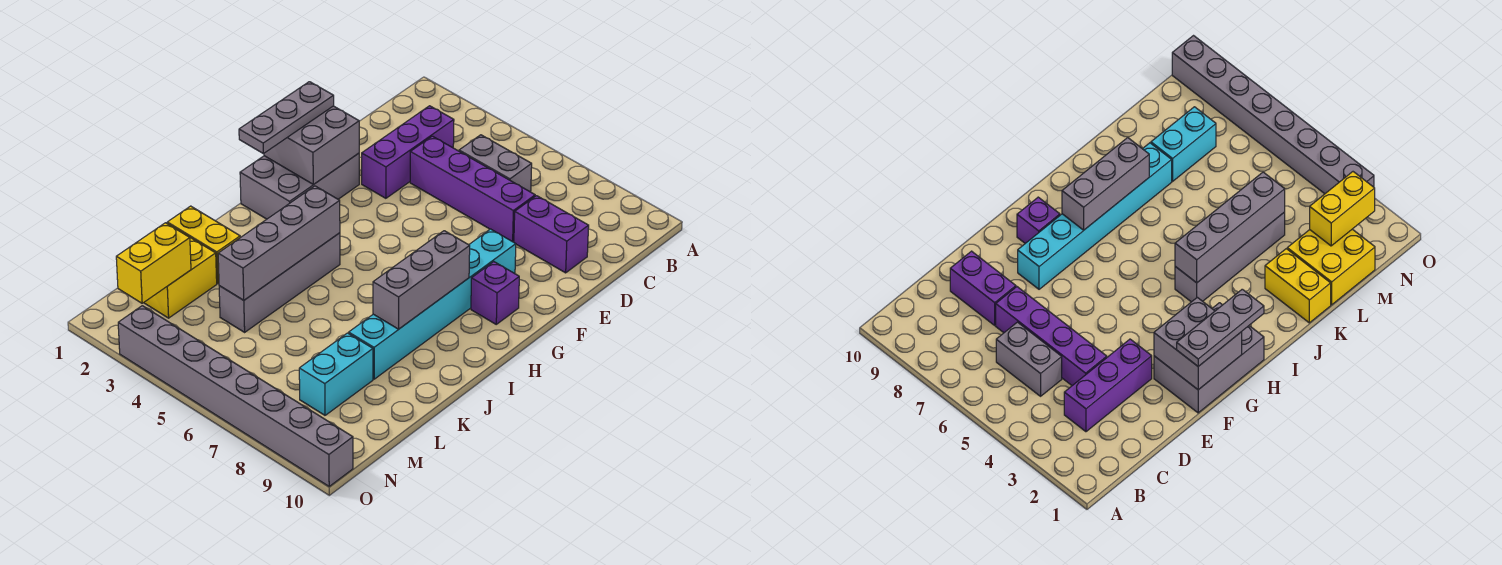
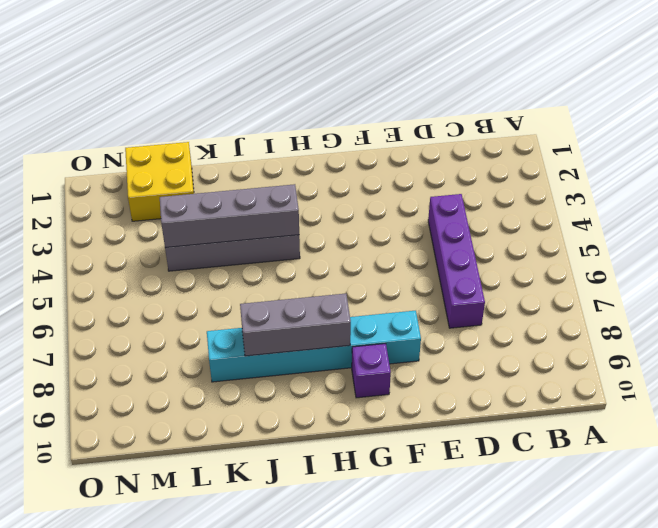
none -> purple brick C3:E3 level 1
none -> grey brick C5:C6 level 1
none -> purple brick D8:D9 level 1

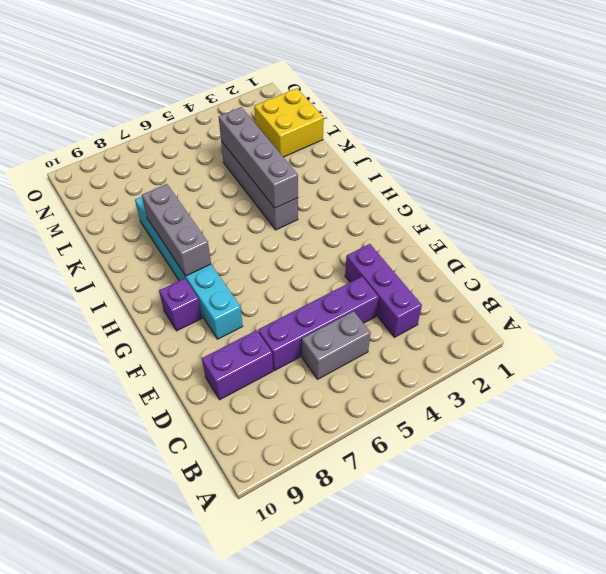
none -> grey brick F1:H2 level 1
none -> yellow brick K1:K2 level 1
none -> cyan brick L8:M8 level 1

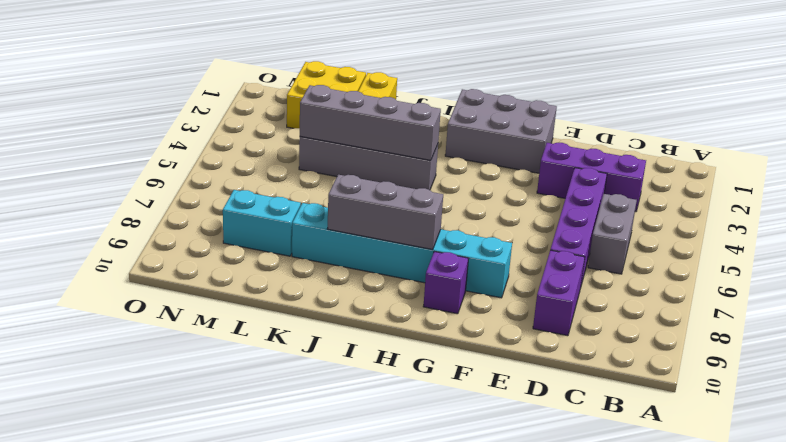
none -> grey brick O3:O10 level 1
none -> grey brick F1:G2 level 2
none -> yellow brick M2:N2 level 2

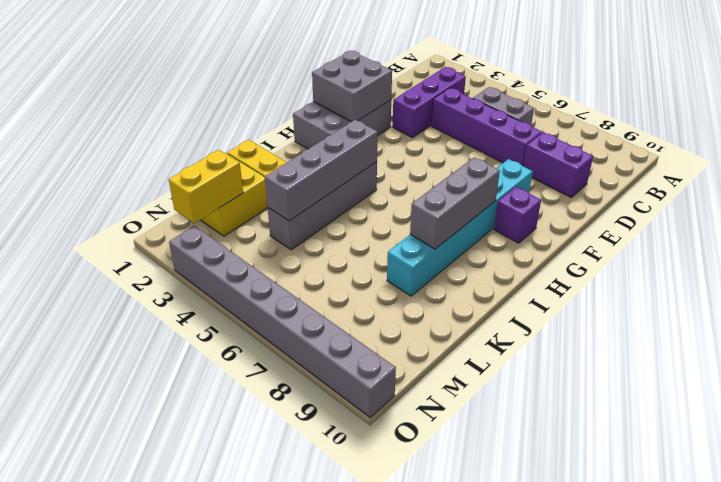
none -> cyan brick L8:M8 level 1
none -> grey plate F1:H1 level 3

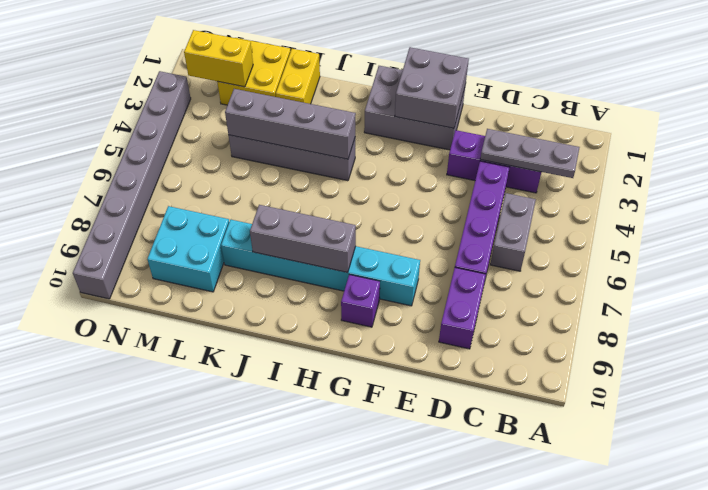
grey plate B3:D3 level 2 -> grey plate F1:H1 level 3
cyan brick L8:M9 level 1 -> cyan brick L8:M8 level 1

